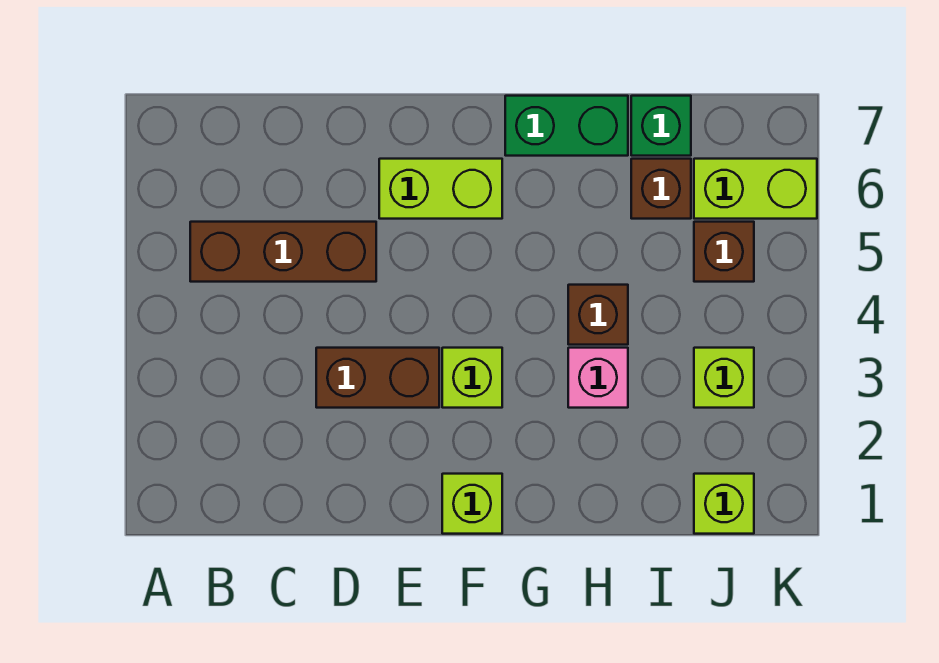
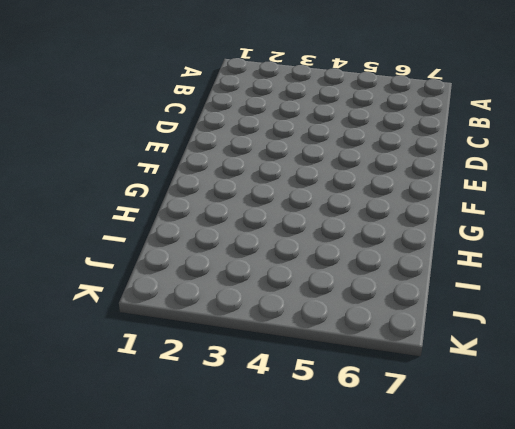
none -> brown brick B5:D5 level 1
none -> brown brick D3:E3 level 1
none -> lime brick E6:F6 level 1

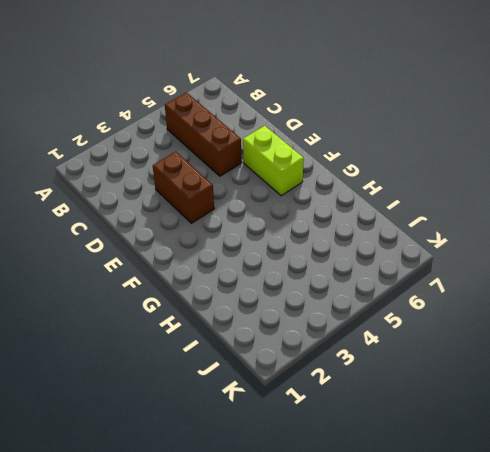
none -> lime brick F1 level 1
none -> lime brick F3 level 1
none -> green brick G7:H7 level 1

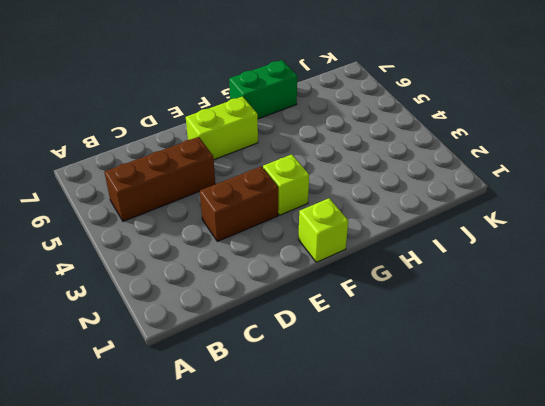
none -> pink brick H3 level 1
none -> brown brick H4 level 1
none -> brown brick I6 level 1

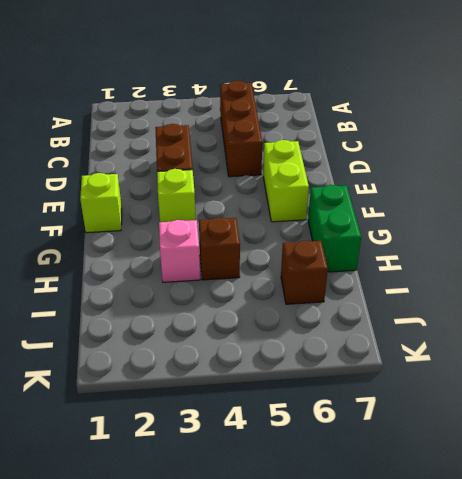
none -> green brick I7 level 1
none -> lime brick J1 level 1
none -> lime brick J3 level 1

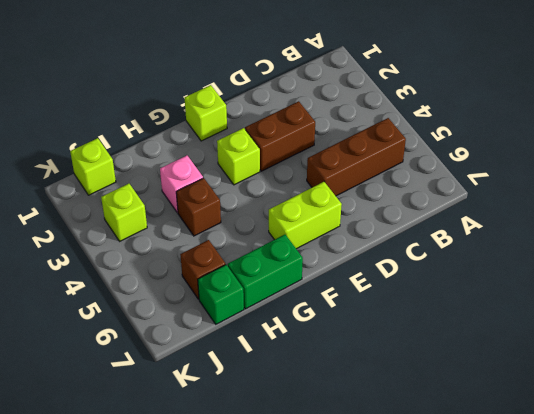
none -> brown brick J5 level 1
none -> lime brick J6:K6 level 1

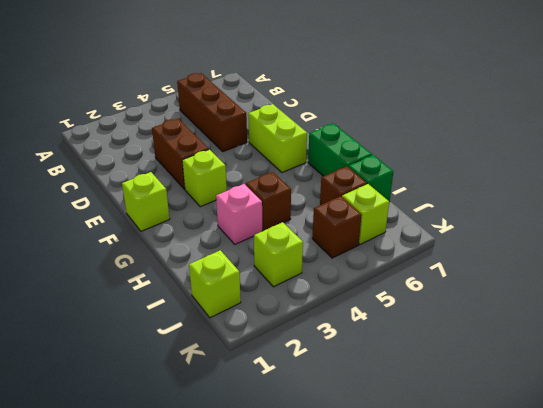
lime brick J6 level 1 -> lime brick J6:K6 level 1

